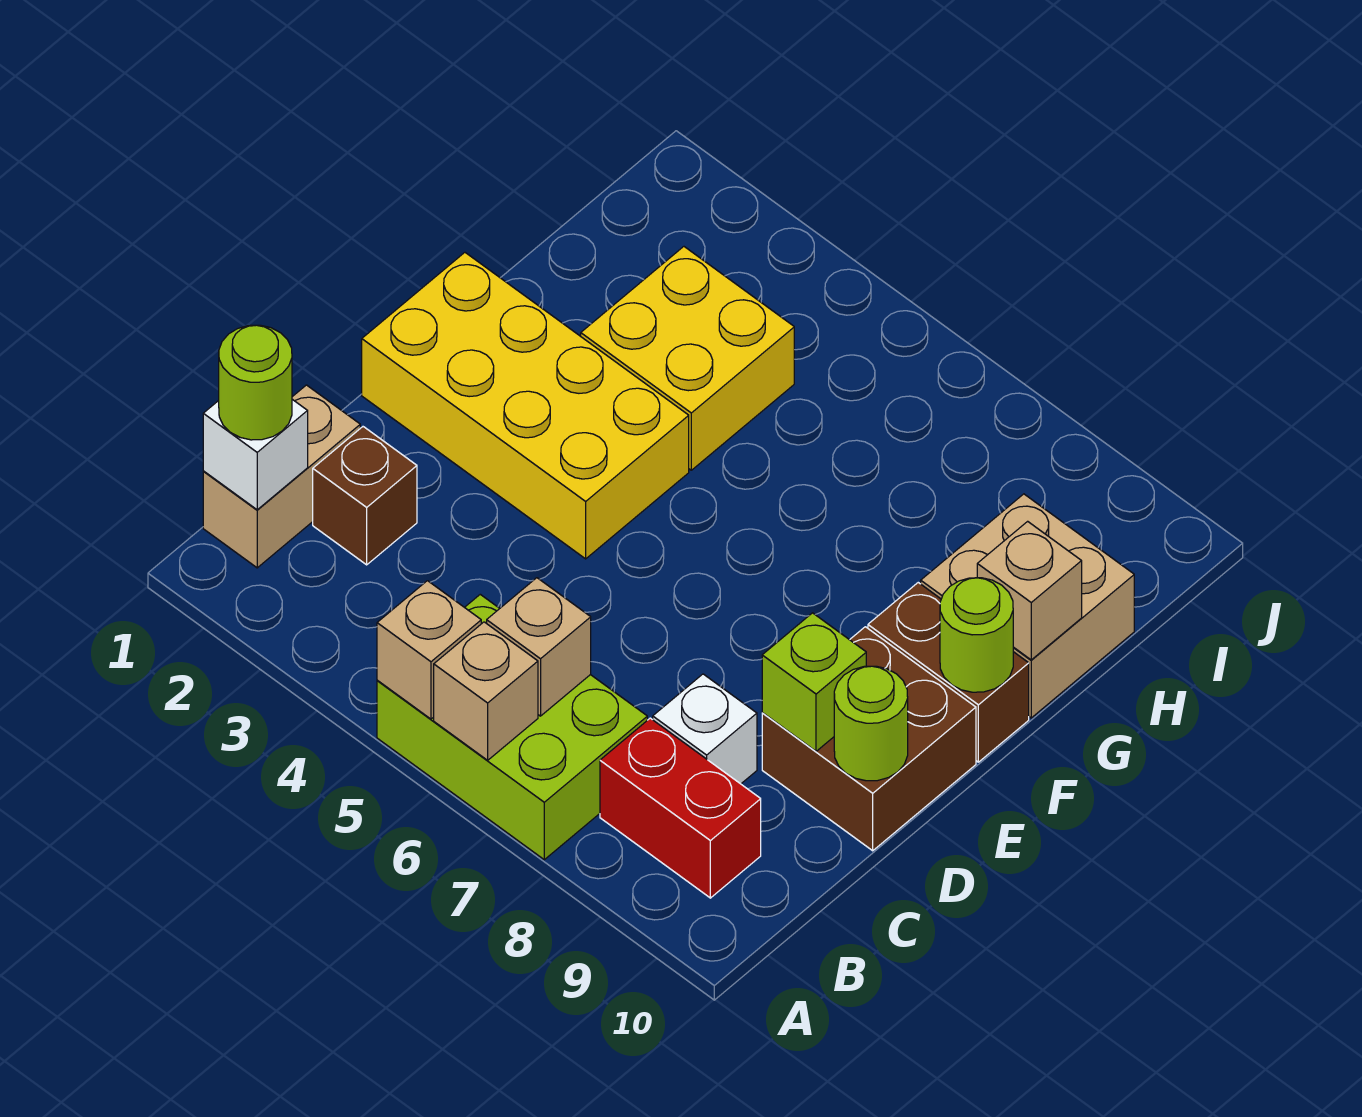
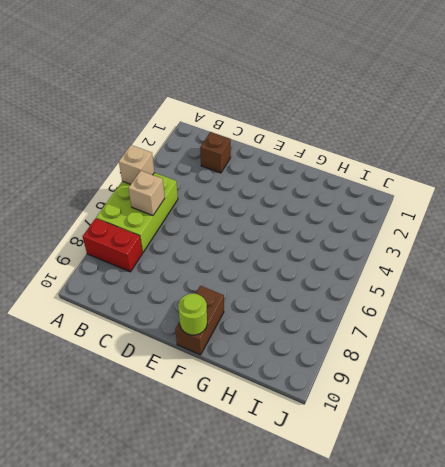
red brick A8:B8 level 1 -> red brick B8:B9 level 1
none -> tan brick B1:C1 level 1
none -> white brick C8 level 1
none -> brown brick D9:E10 level 1

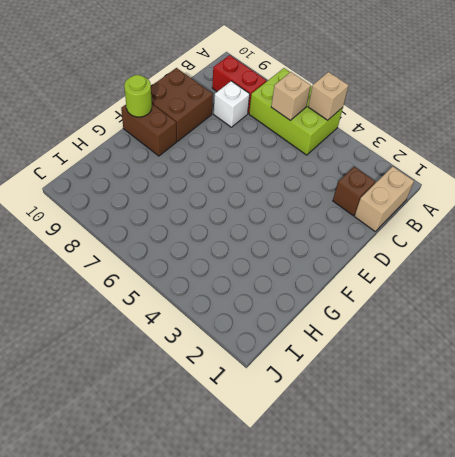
none -> yellow brick E1:F4 level 1
none -> yellow brick G3:H4 level 1
none -> tan brick G9:H10 level 1

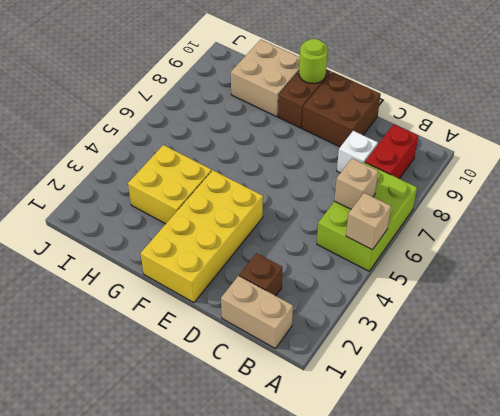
none -> tan brick A6 level 2
none -> white brick B1 level 2
none -> lime brick D9 level 2

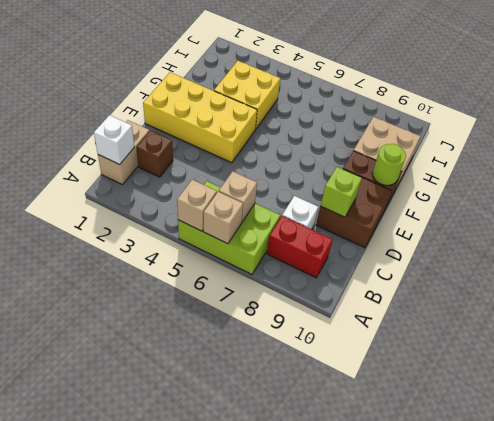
none -> lime round brick D10 level 2
none -> tan brick G10 level 2
none -> lime round brick B1 level 3

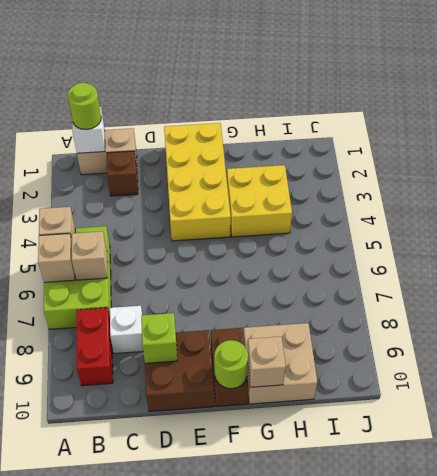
none -> lime round brick D10 level 2

